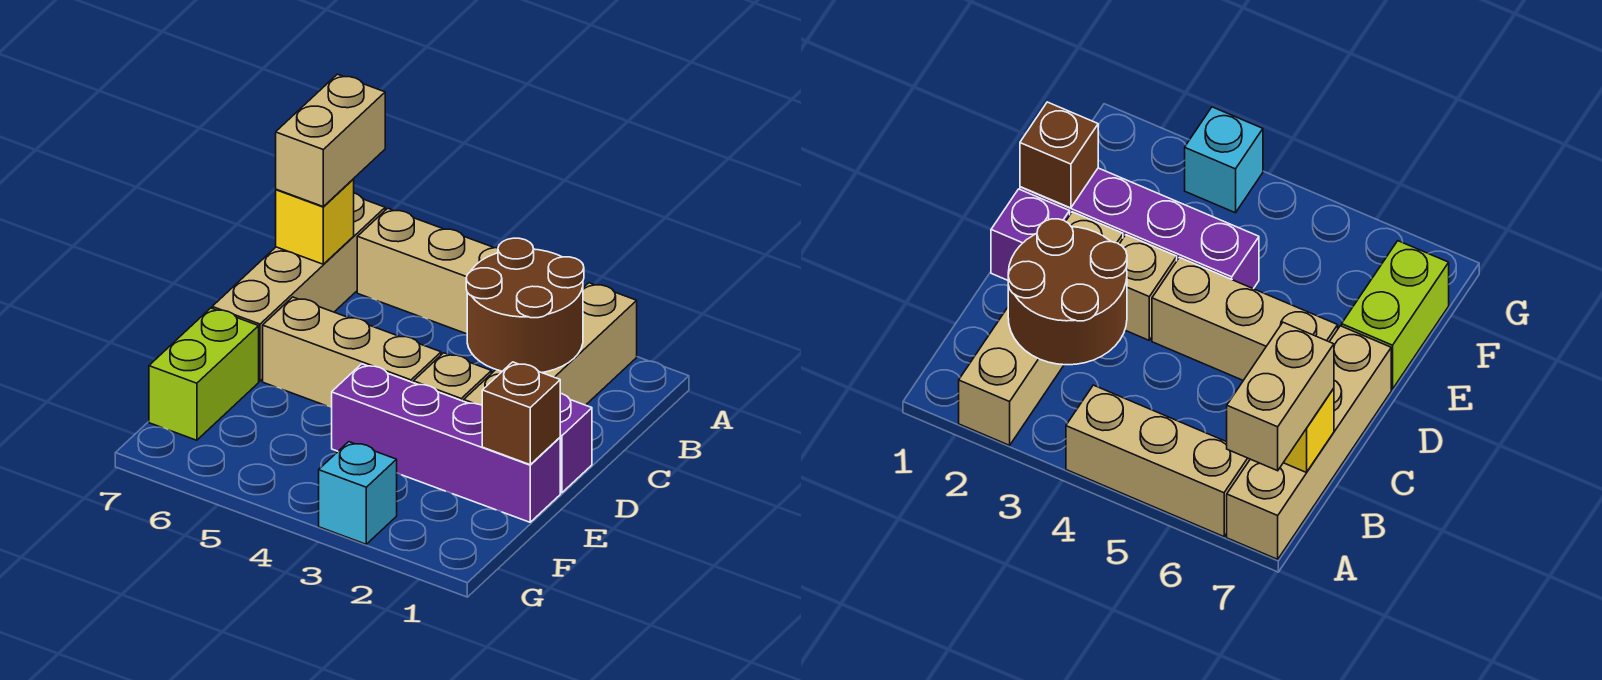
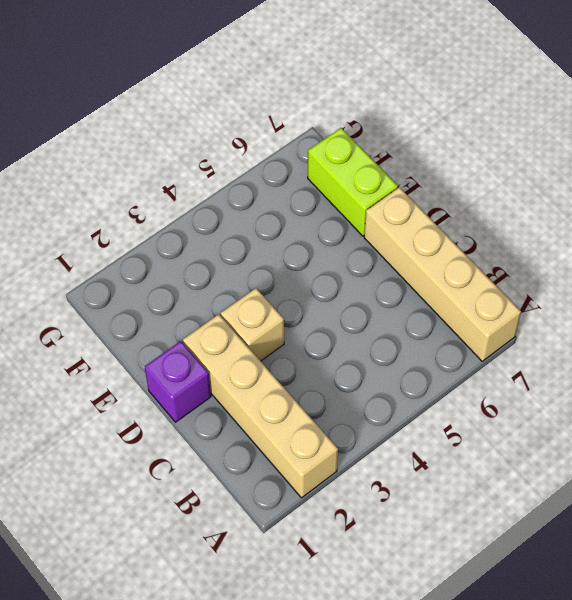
none -> tan brick A4:A6 level 1
none -> tan brick D4:D6 level 1
none -> purple brick E1:E4 level 1

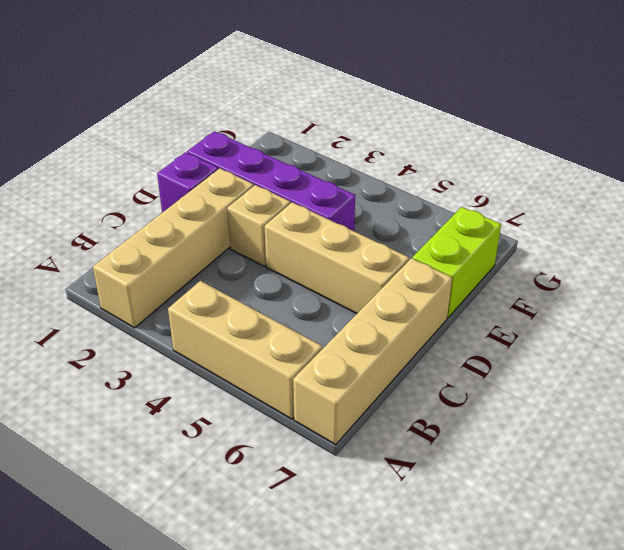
none -> cyan brick G3 level 1
none -> brown round brick B2:C3 level 2
none -> yellow brick B7 level 2

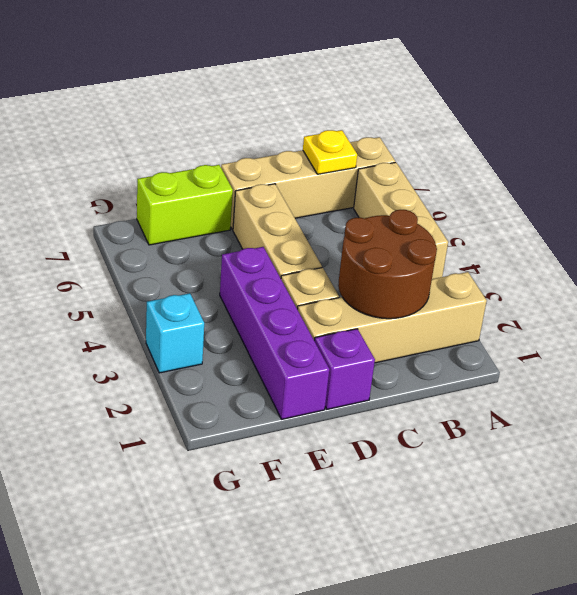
yellow plate B7 level 2 -> yellow brick B7 level 2
none -> brown brick E1 level 2
none -> tan brick A7:B7 level 3

